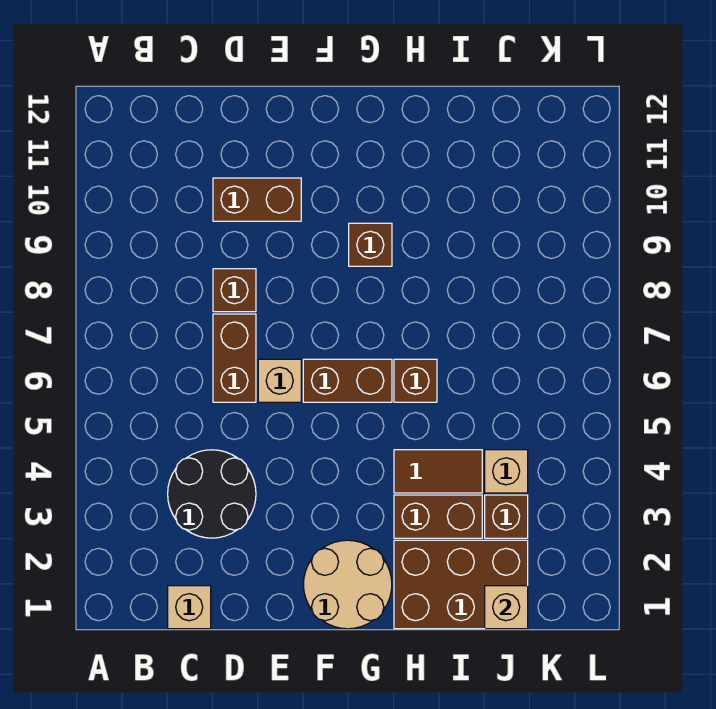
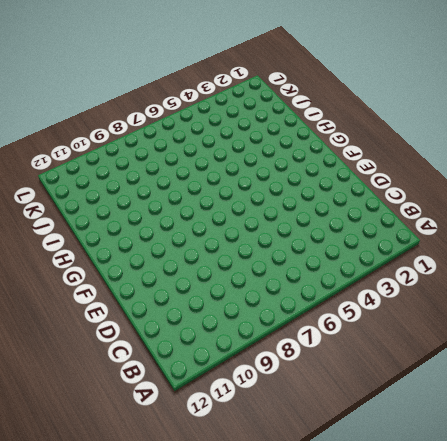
none -> tan brick C1 level 1
none -> black round brick C3:D4 level 1
none -> brown brick D6:D7 level 1

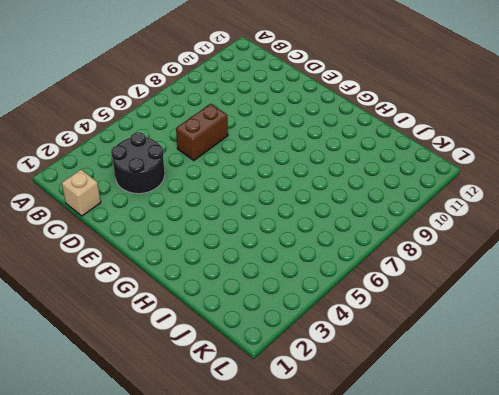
none -> brown brick D8 level 1
none -> brown brick D10:E10 level 1
none -> tan brick E6 level 1

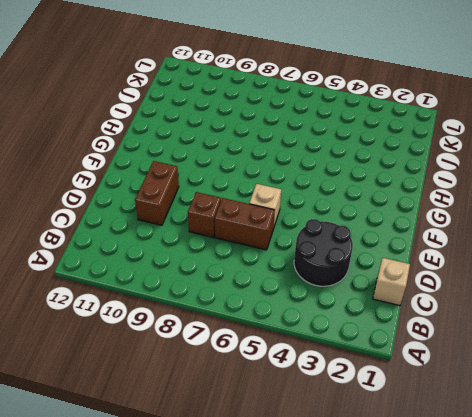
none -> tan round brick F1:G2 level 1
none -> brown brick F6:G6 level 1
none -> brown brick G9 level 1

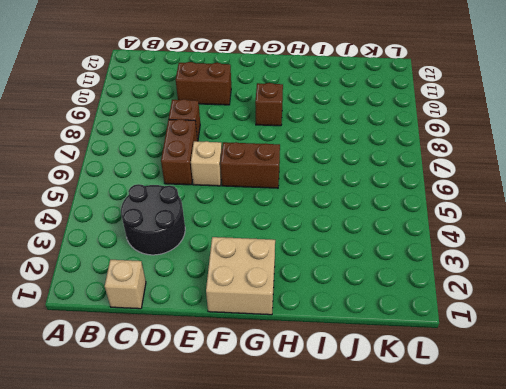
tan brick F1:G2 level 1 -> tan round brick F1:G2 level 1
none -> brown brick H1:J2 level 1
none -> brown brick H3:I3 level 1
none -> brown tile H4:I4 level 1

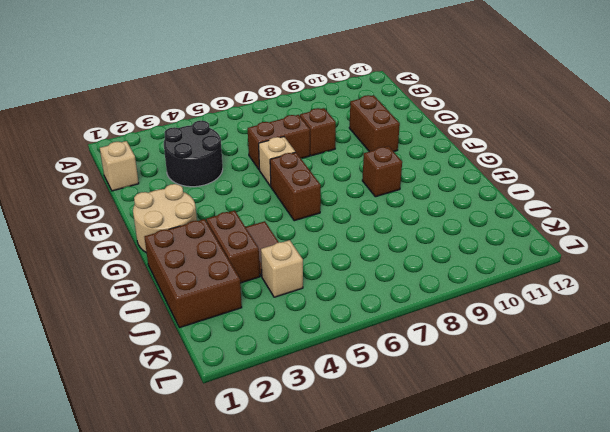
none -> brown brick H6 level 1
none -> brown brick J3 level 1
none -> tan brick J1 level 2

